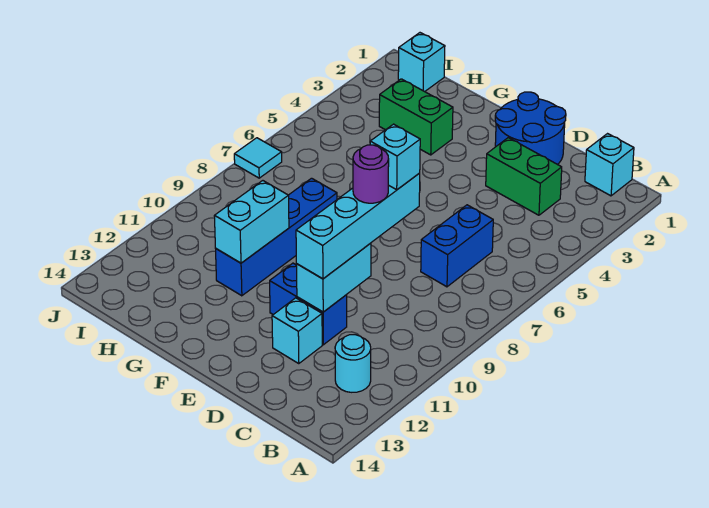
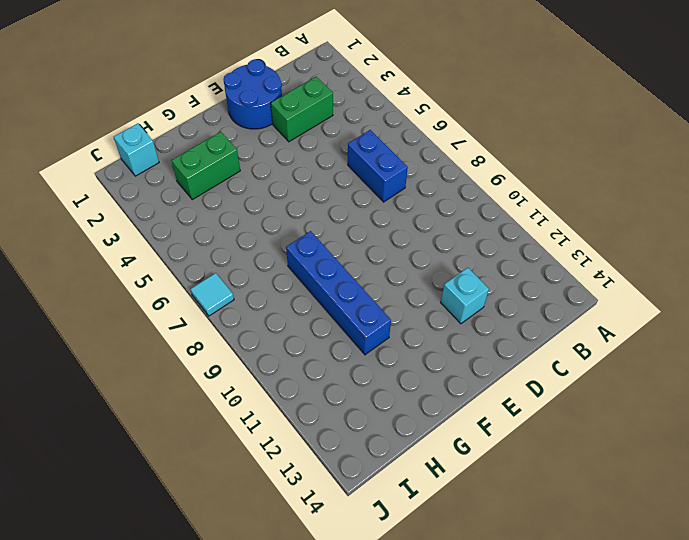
none -> cyan brick B1 level 1
none -> cyan round brick B12 level 1
none -> blue brick D11:E11 level 1

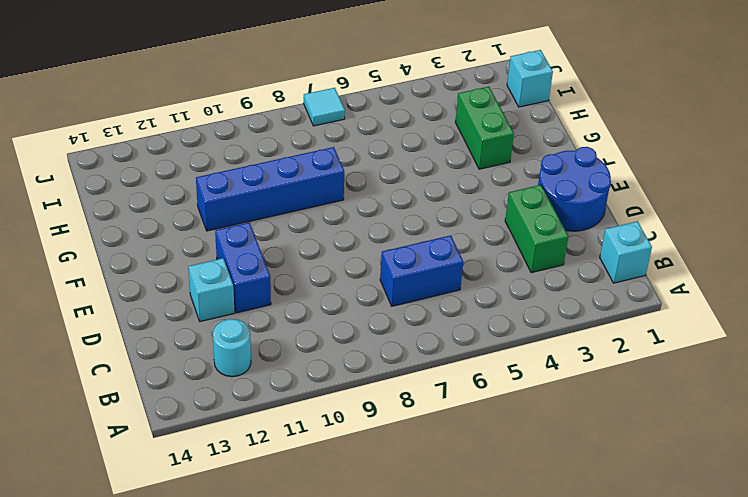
none -> cyan brick D10:D11 level 2
none -> cyan brick G10:G11 level 2
none -> cyan brick D8:D11 level 3

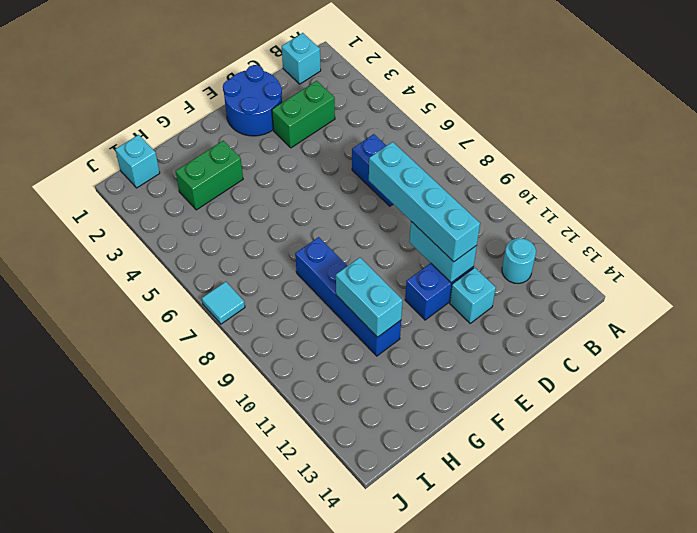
none -> cyan brick D8 level 4
none -> purple round brick D9 level 4

